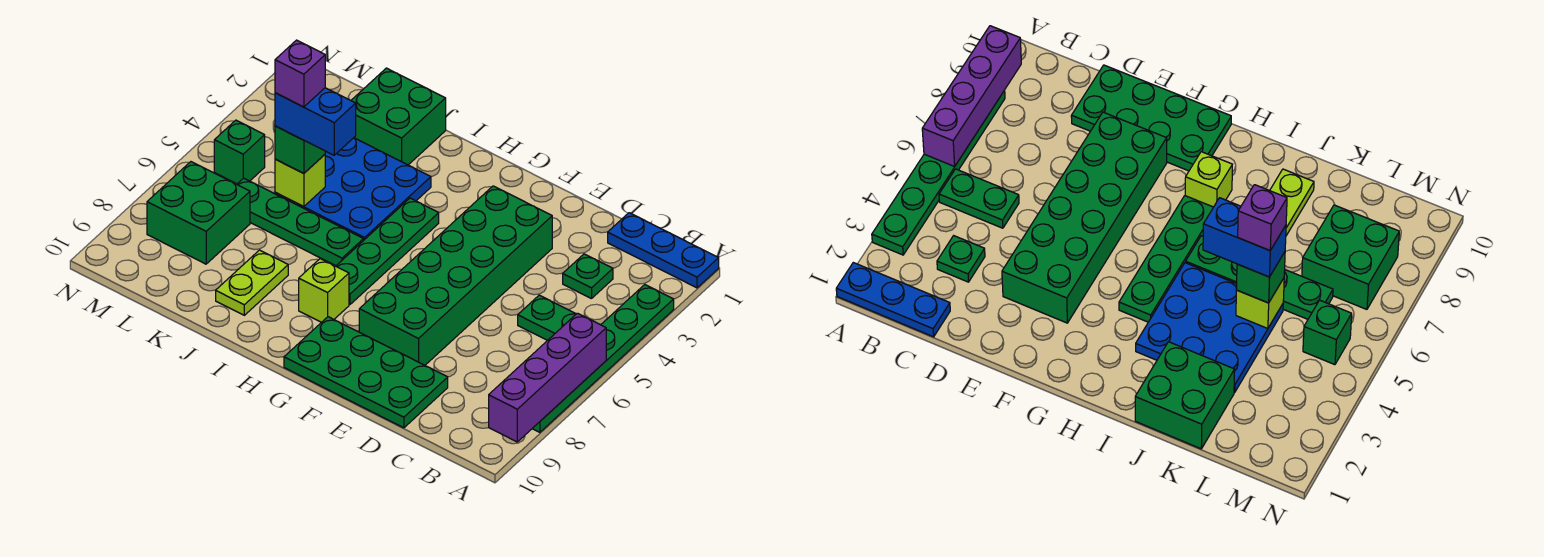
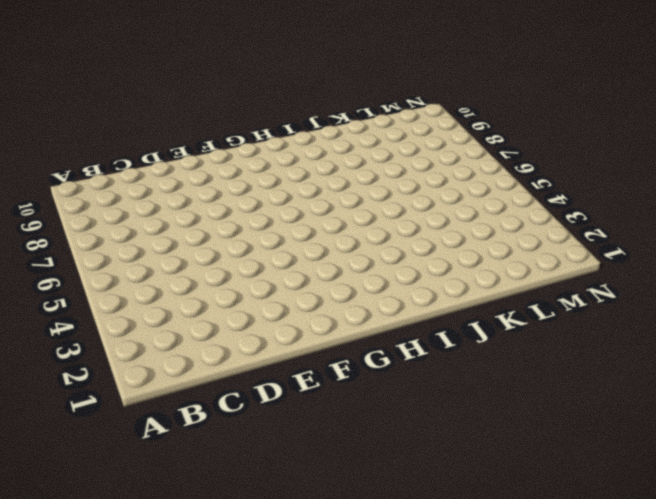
none -> blue plate A1:C1 level 1
none -> green plate A3:A8 level 1
none -> green plate B5:C5 level 1

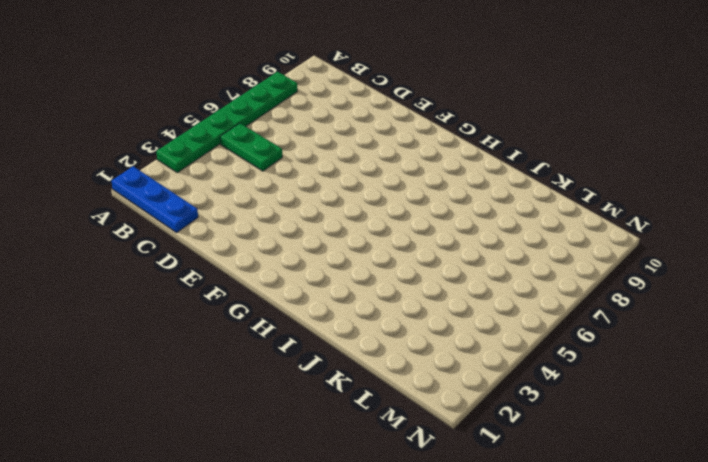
none -> green plate C3 level 1
none -> green plate D9:G10 level 1
none -> green brick E3:F8 level 1

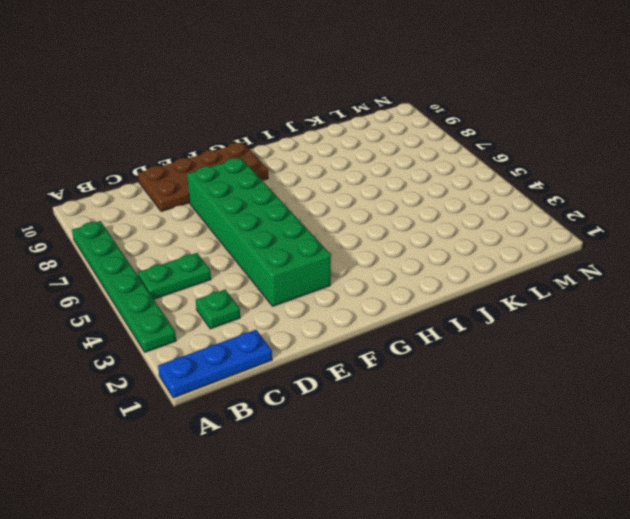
brown plate D9:G10 level 1 -> green plate D9:G10 level 1
none -> green plate H4:H7 level 1
none -> lime brick H8 level 1
none -> blue plate I3:K5 level 1

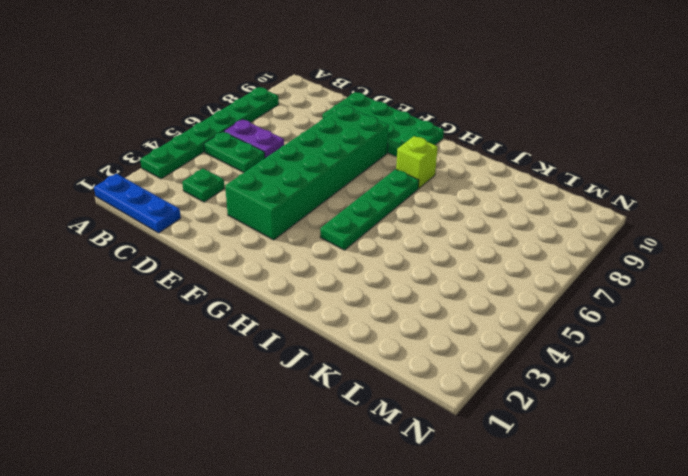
purple plate B6:C6 level 1 -> none
none -> blue plate I3:K5 level 1
none -> green plate I6:L6 level 1
none -> green brick J1:K2 level 1

